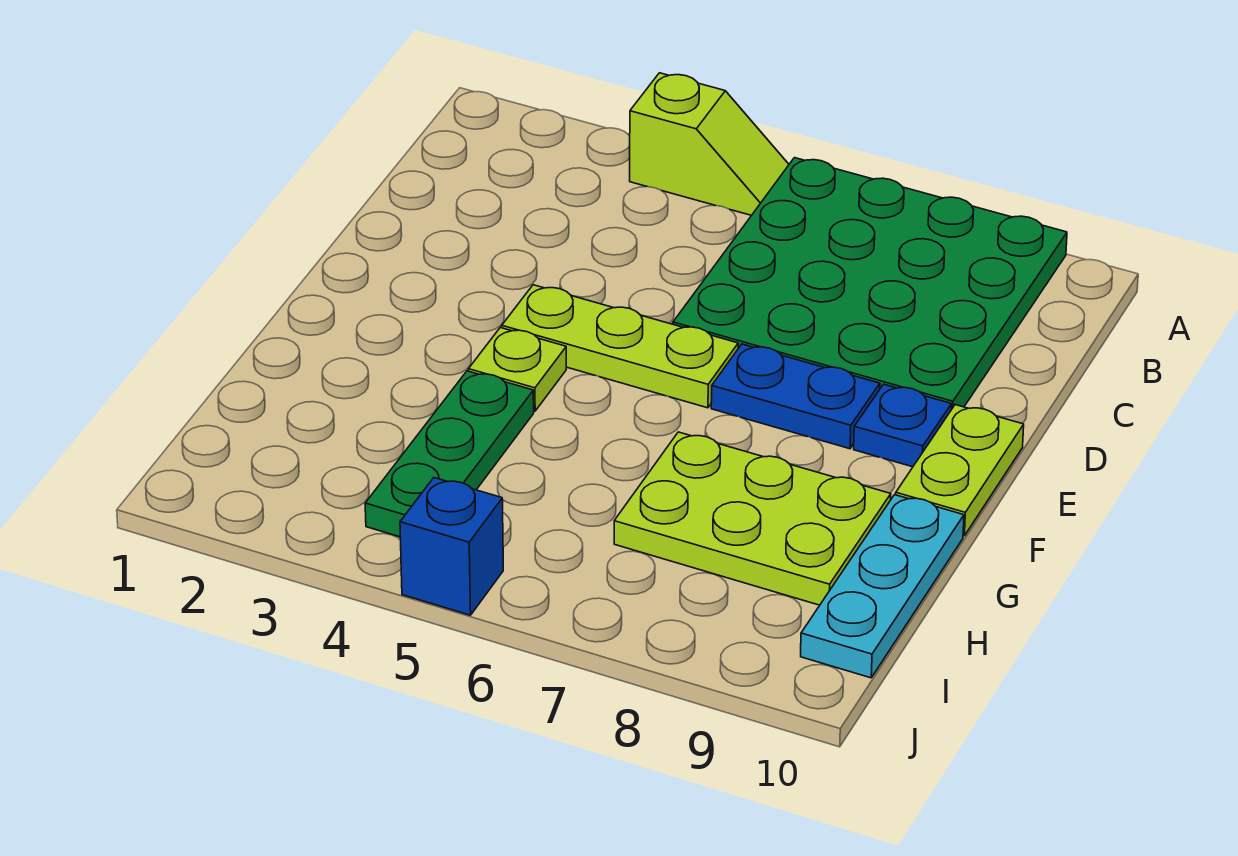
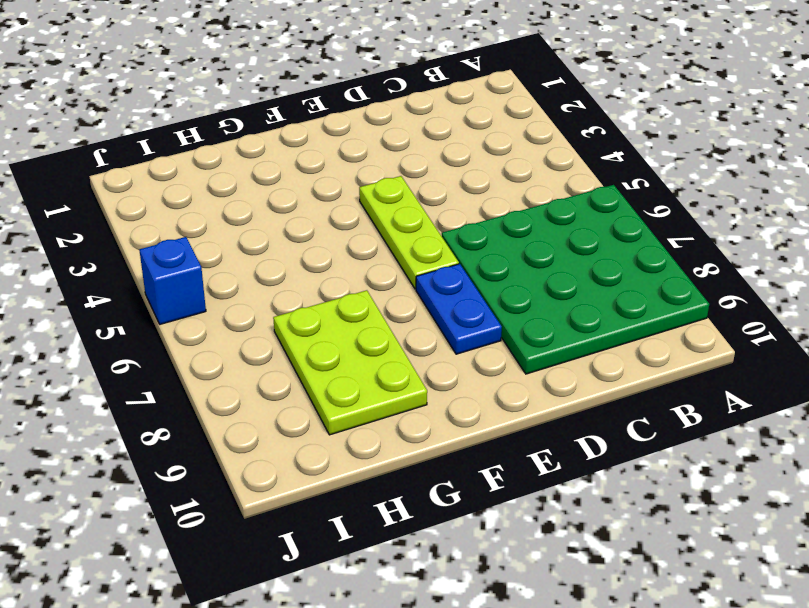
none -> lime slope A4:A5 level 1 top 4
none -> blue plate E9 level 1

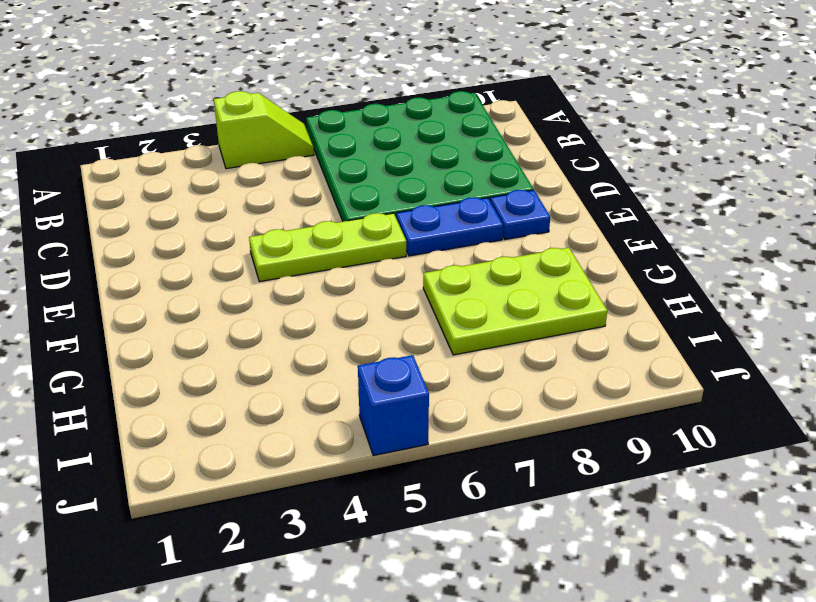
none -> lime plate E10:F10 level 1
none -> lime plate F4 level 1

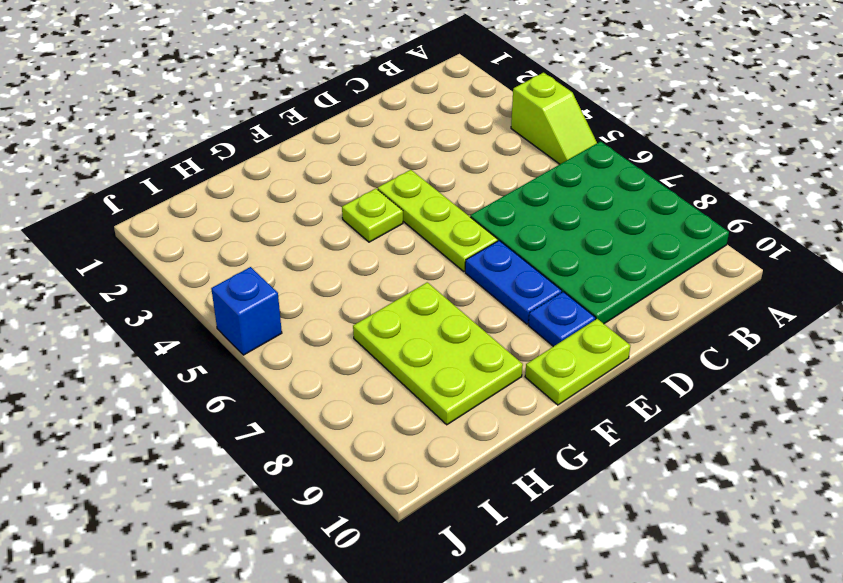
none -> green plate G4:I4 level 1
none -> cyan plate G10:I10 level 1

